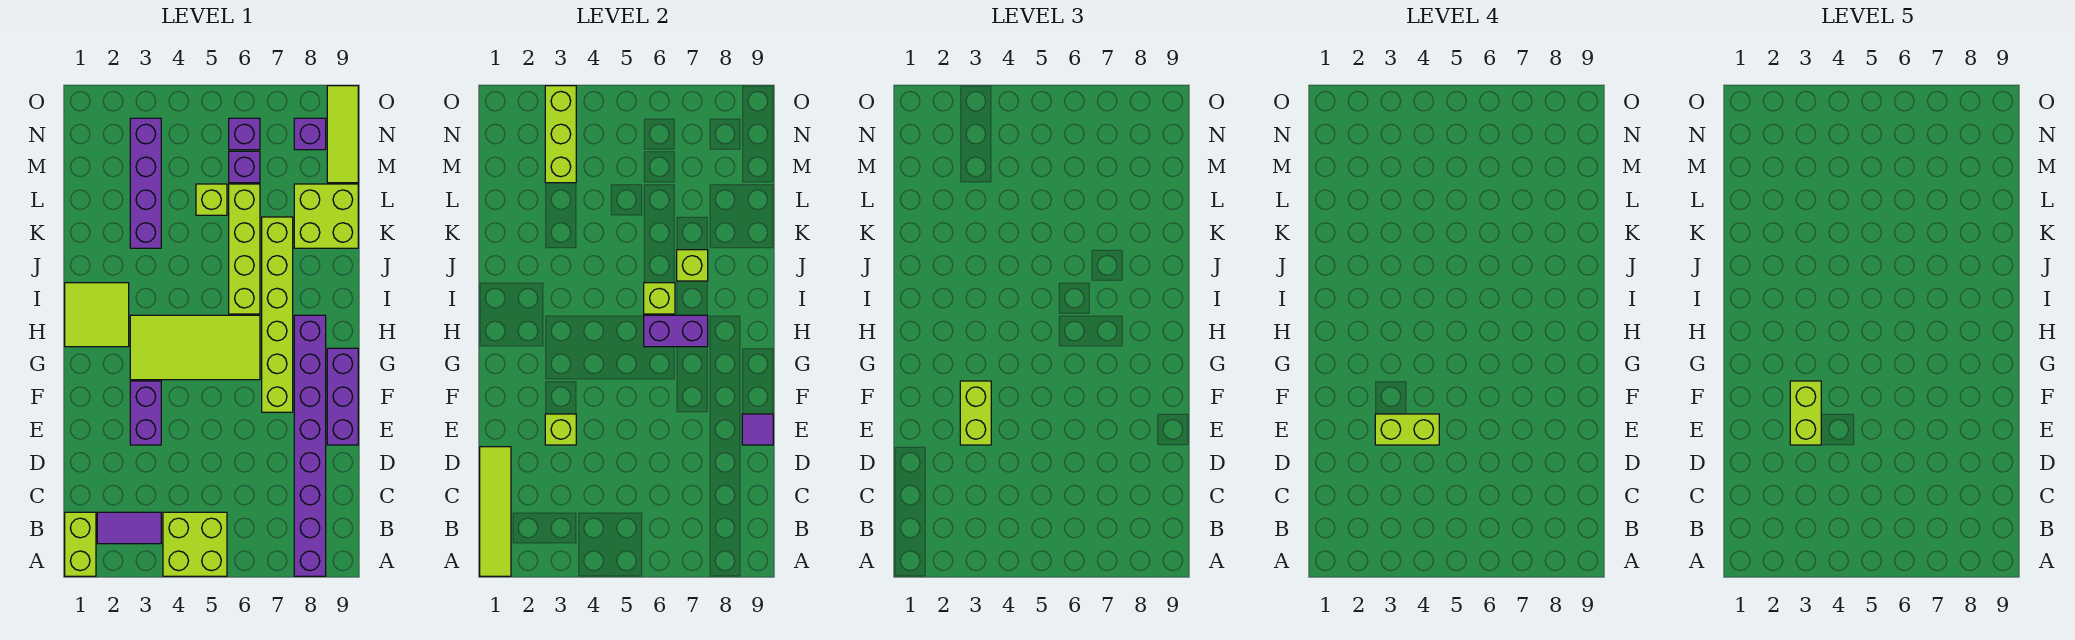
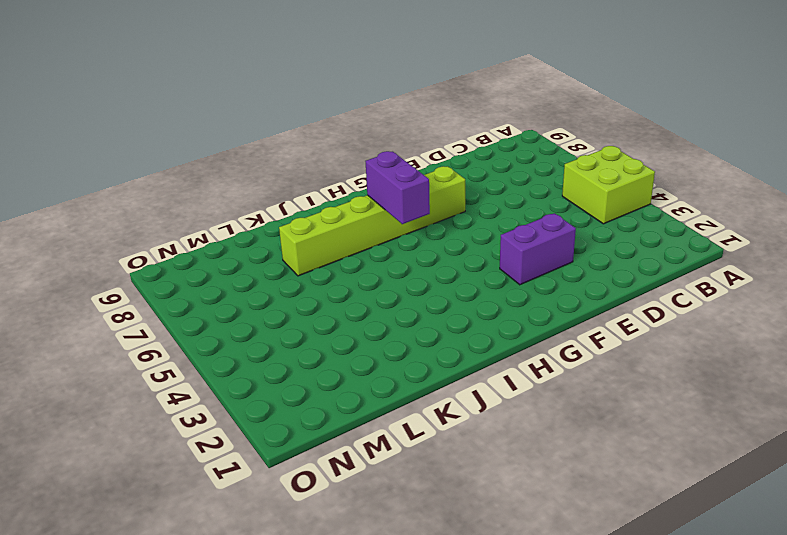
none -> lime brick A1:B1 level 1
none -> purple brick A8:H8 level 1
none -> purple tile B2:B3 level 1

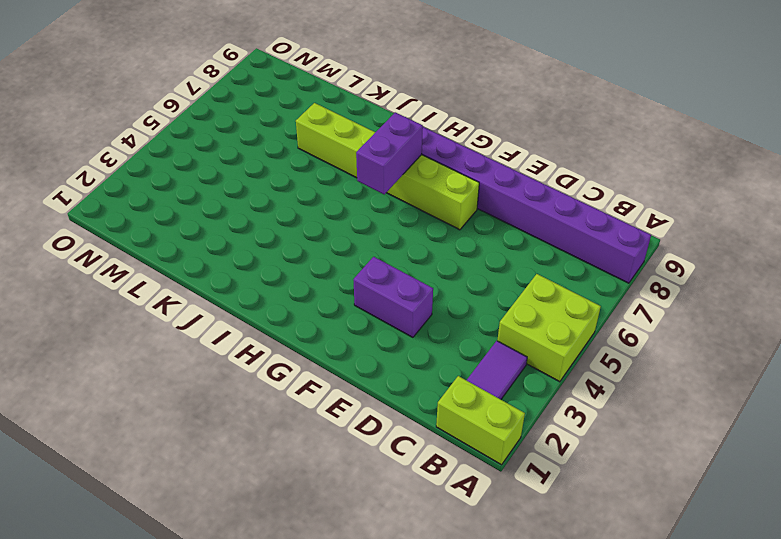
none -> purple brick E9:G9 level 1
none -> lime tile G3:H6 level 1
none -> lime tile H1:I2 level 1

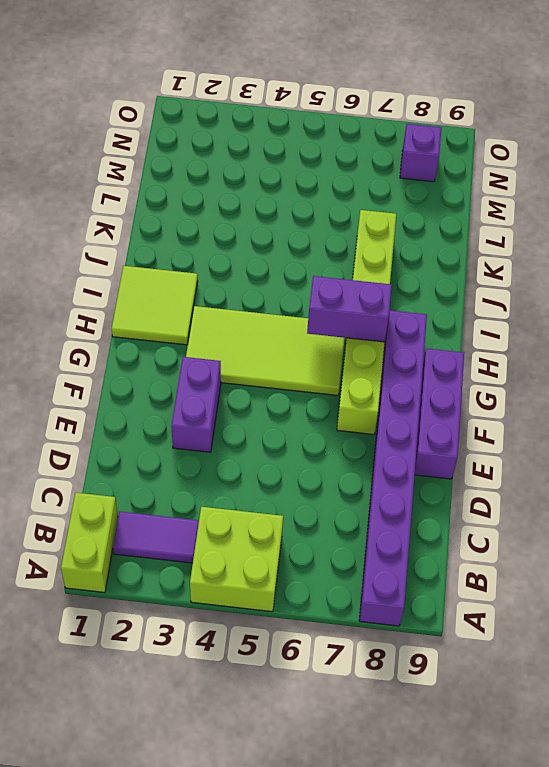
none -> lime brick I6:L6 level 1
none -> purple brick K3:N3 level 1
none -> lime brick K8:L9 level 1

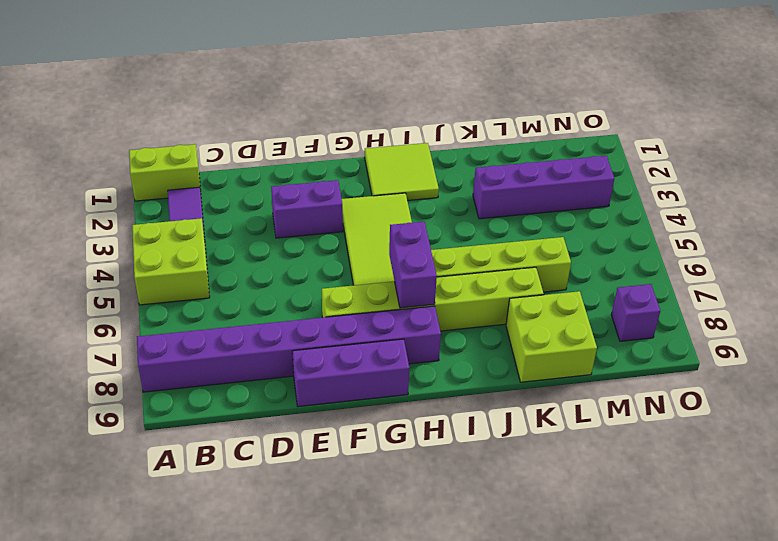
none -> lime brick L5 level 1
none -> purple brick M6 level 1
none -> lime tile M9:O9 level 1

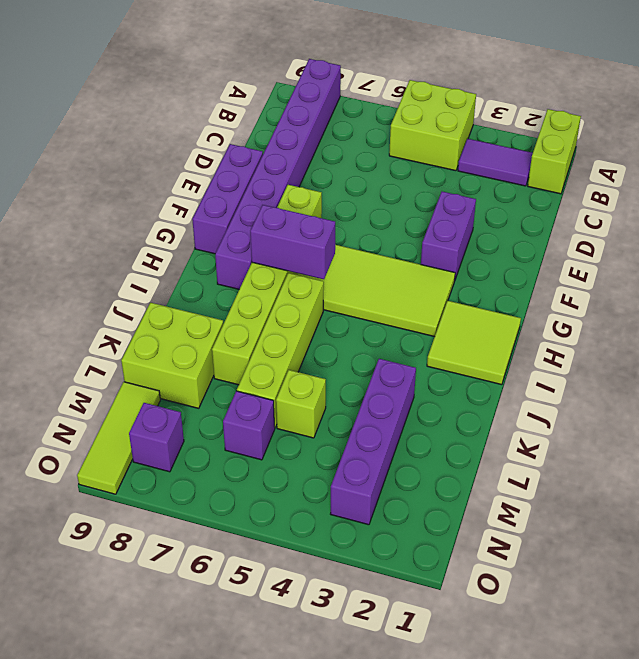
none -> purple brick N6 level 1
none -> lime tile A1:D1 level 2
none -> lime brick E3 level 2

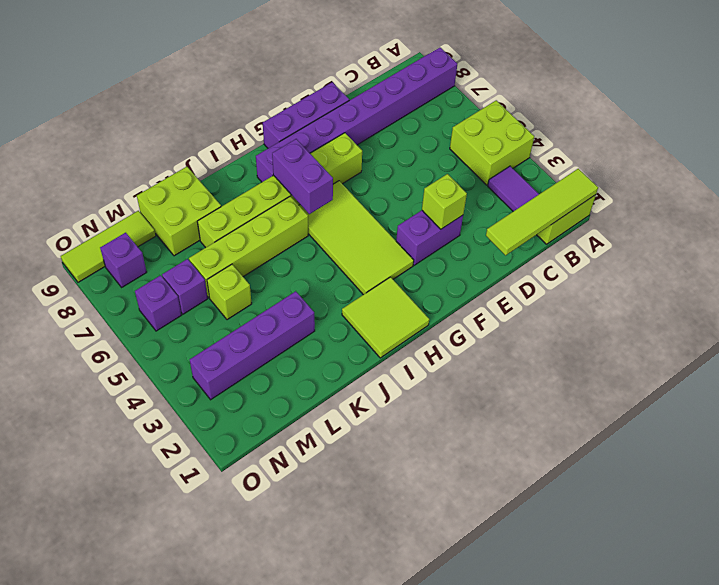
none -> purple tile E9 level 2
none -> lime brick I6 level 2
none -> lime brick J7 level 2

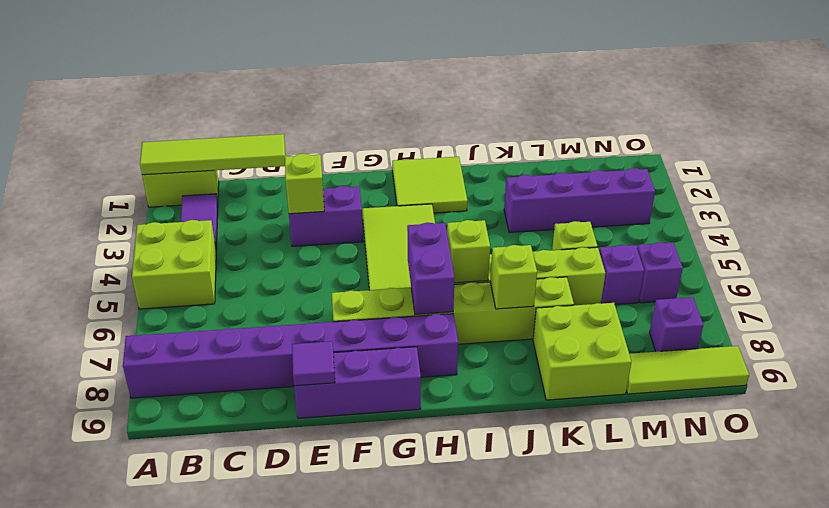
none -> lime brick M3:O3 level 2
none -> lime brick E3:F3 level 3
none -> lime brick E3:E4 level 4

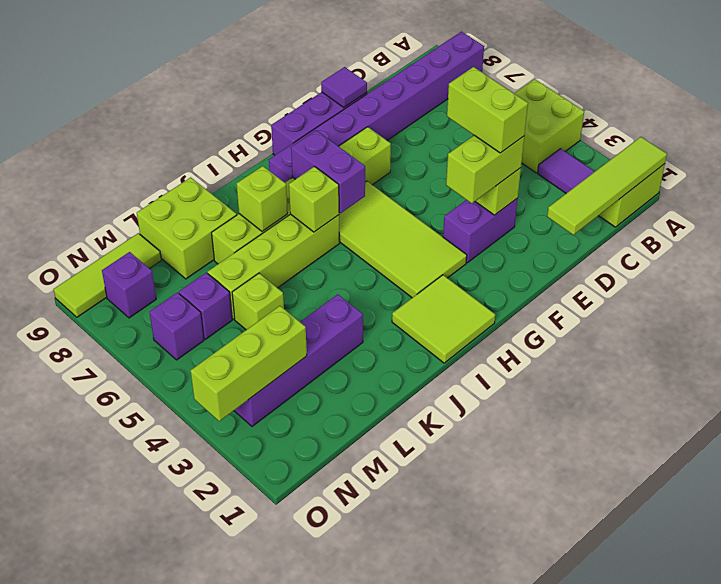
none -> lime brick E3:F3 level 5

